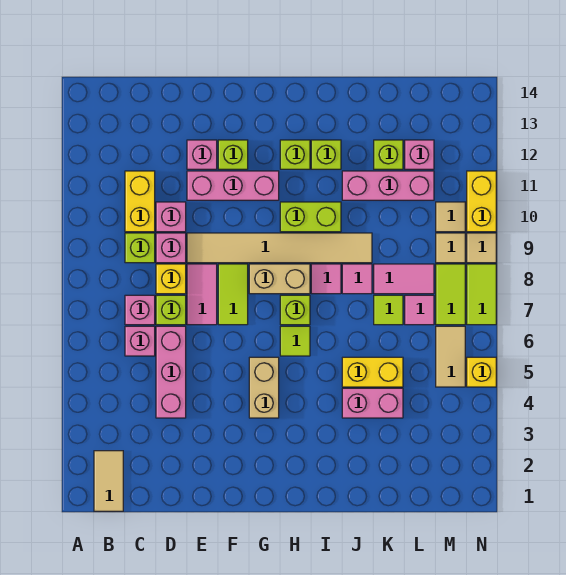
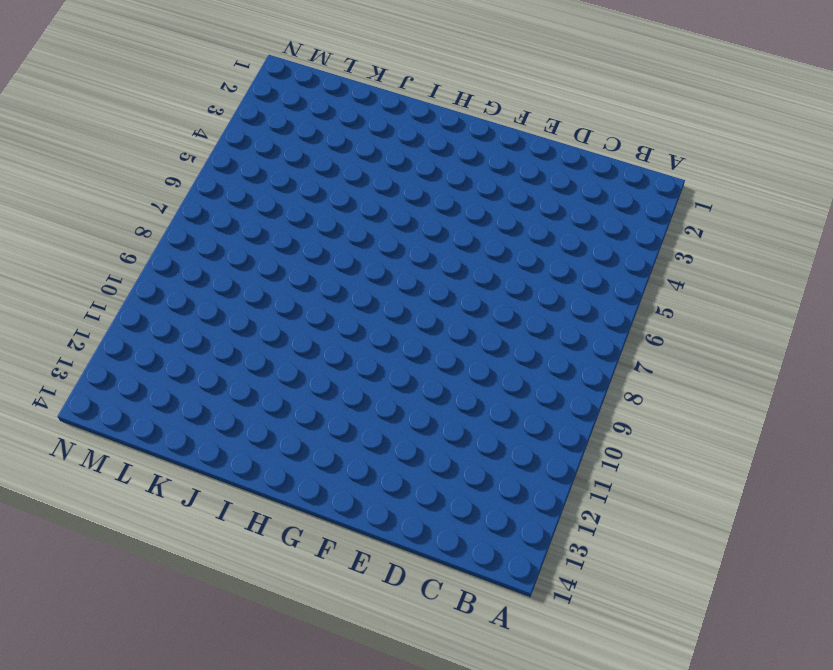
none -> tan tile B1:B2 level 1
none -> pink brick C6 level 1
none -> pink brick C7 level 1
none -> lime brick C9 level 1

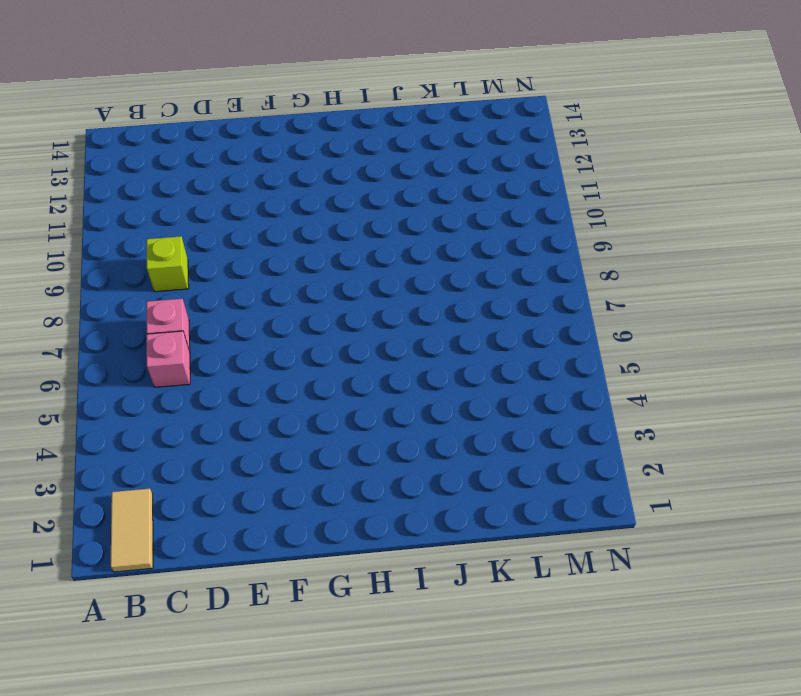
none -> yellow brick C10:C11 level 1
none -> pink brick D4:D6 level 1
none -> lime brick D7 level 1
none -> yellow brick D8 level 1

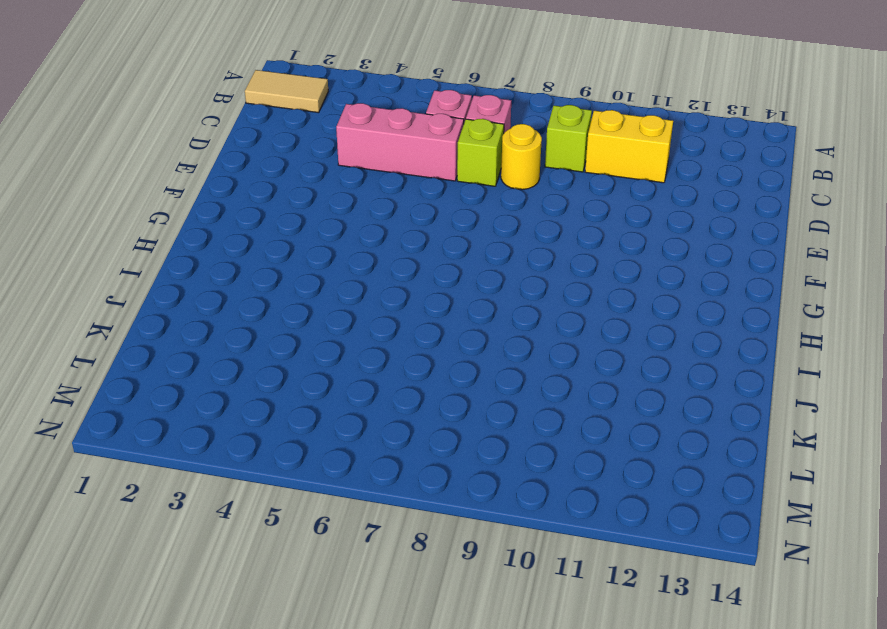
yellow round brick D8 level 1 -> yellow brick D8 level 1
none -> pink brick D9 level 1
none -> pink brick D10 level 1
none -> pink tile E7:E8 level 1
none -> tan tile E9:J9 level 1

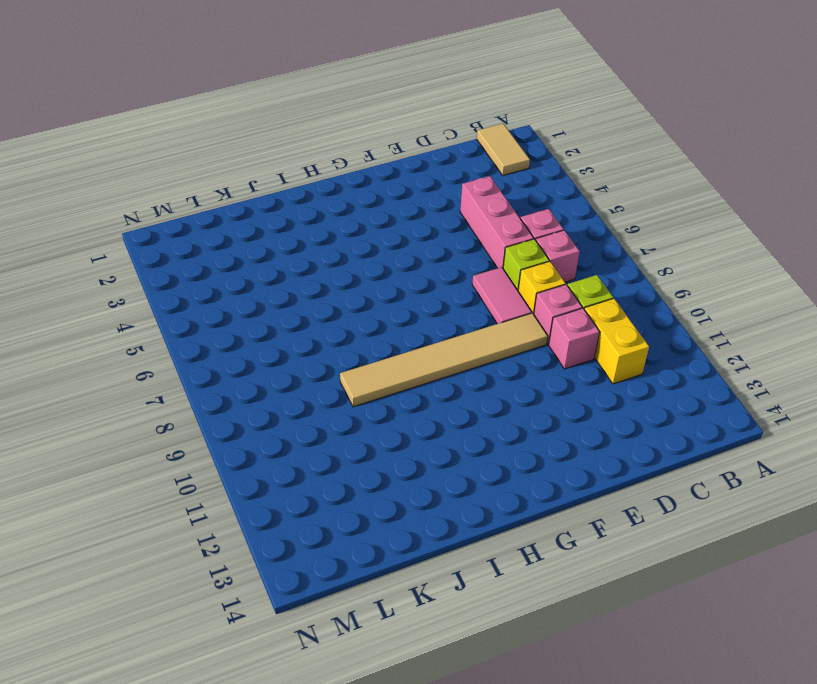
none -> pink brick E11:G11 level 1
none -> pink brick E12 level 1
none -> lime tile F7:F8 level 1
none -> lime brick F12 level 1

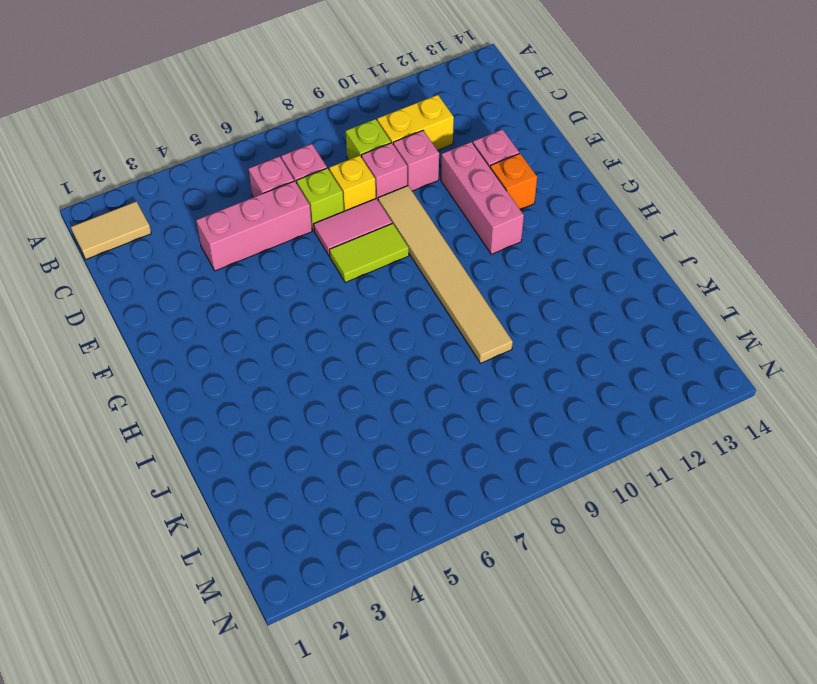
orange brick F12 level 1 -> lime brick F12 level 1
none -> tan brick G4:G5 level 1
none -> tan brick G8:H8 level 1
none -> lime tile H6 level 1
none -> lime brick H7 level 1

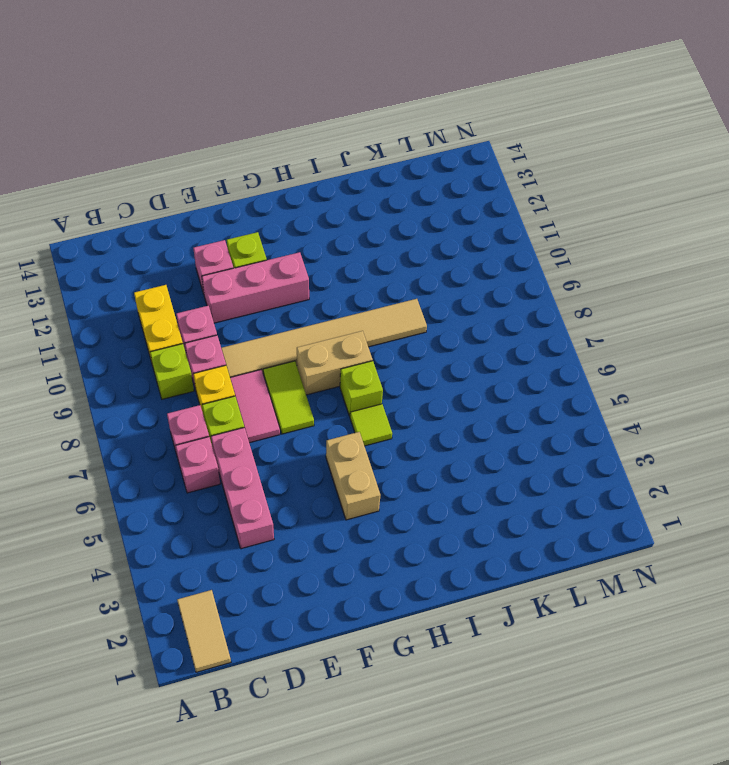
none -> lime brick H10:I10 level 1
none -> lime brick H12 level 1
none -> pink tile I8 level 1
none -> lime brick I12 level 1

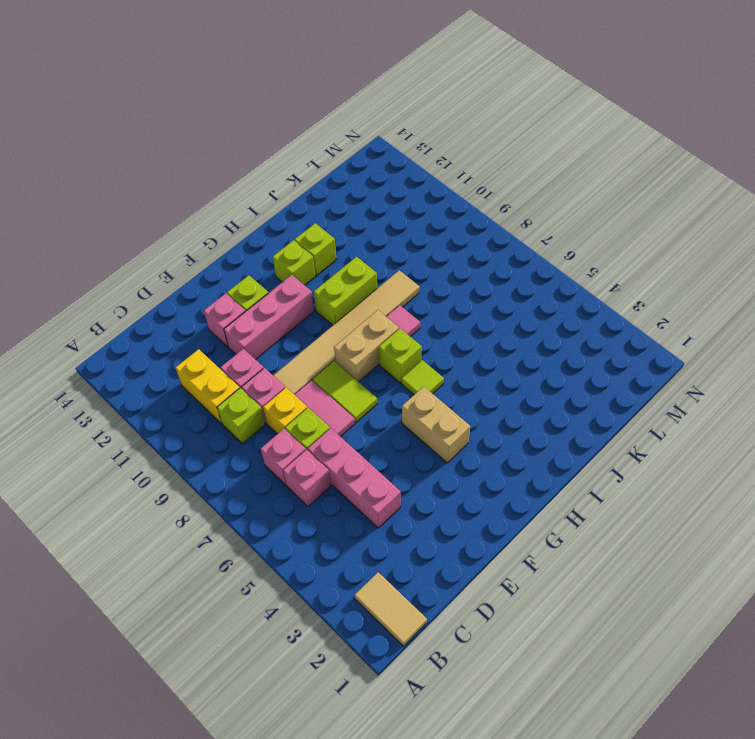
none -> pink brick J4:K4 level 1
none -> yellow brick J5:K5 level 1
none -> pink tile J8 level 1
none -> pink brick J11:L11 level 1

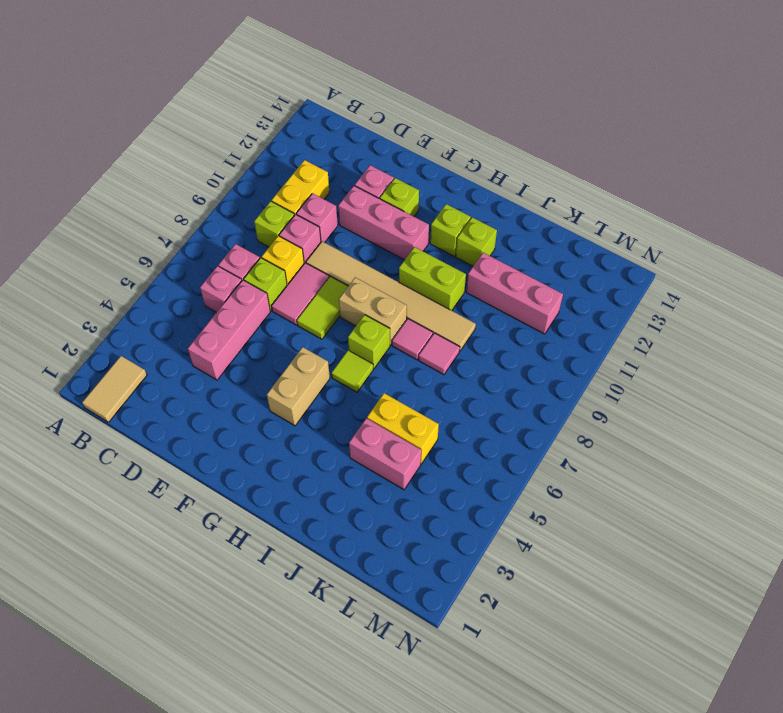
none -> lime tile K7 level 1
none -> pink tile K8:L8 level 1
none -> lime brick K12 level 1
none -> pink tile L7 level 1

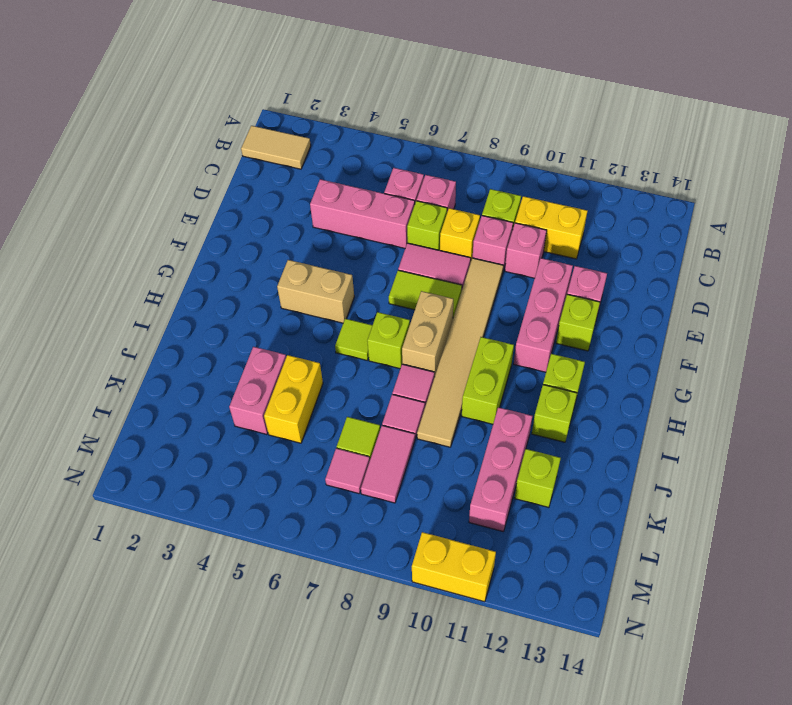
none -> pink brick L12 level 1
none -> tan tile M5:M6 level 1
none -> lime tile M7:M8 level 1
none -> tan tile M9 level 1

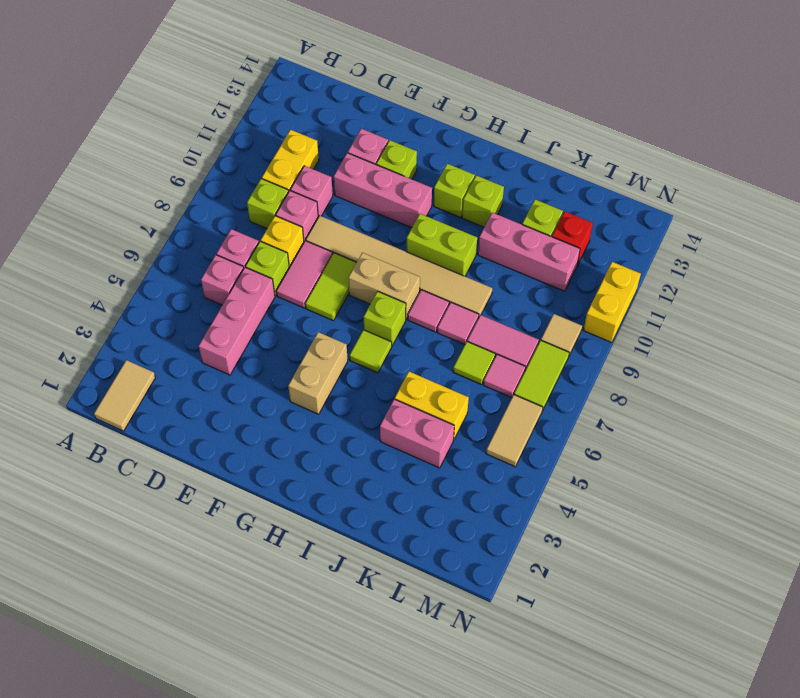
red brick L12 level 1 -> pink brick L12 level 1
none -> tan tile M10 level 1
none -> yellow brick N5 level 1
none -> lime tile N7:N8 level 1
none -> tan tile N9 level 1

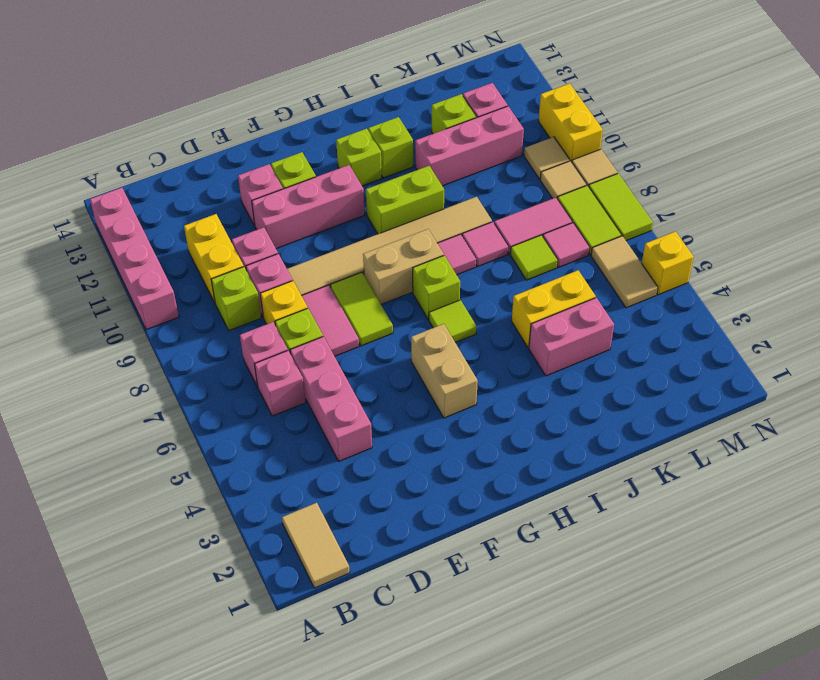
pink brick A10:A13 level 1 -> none

